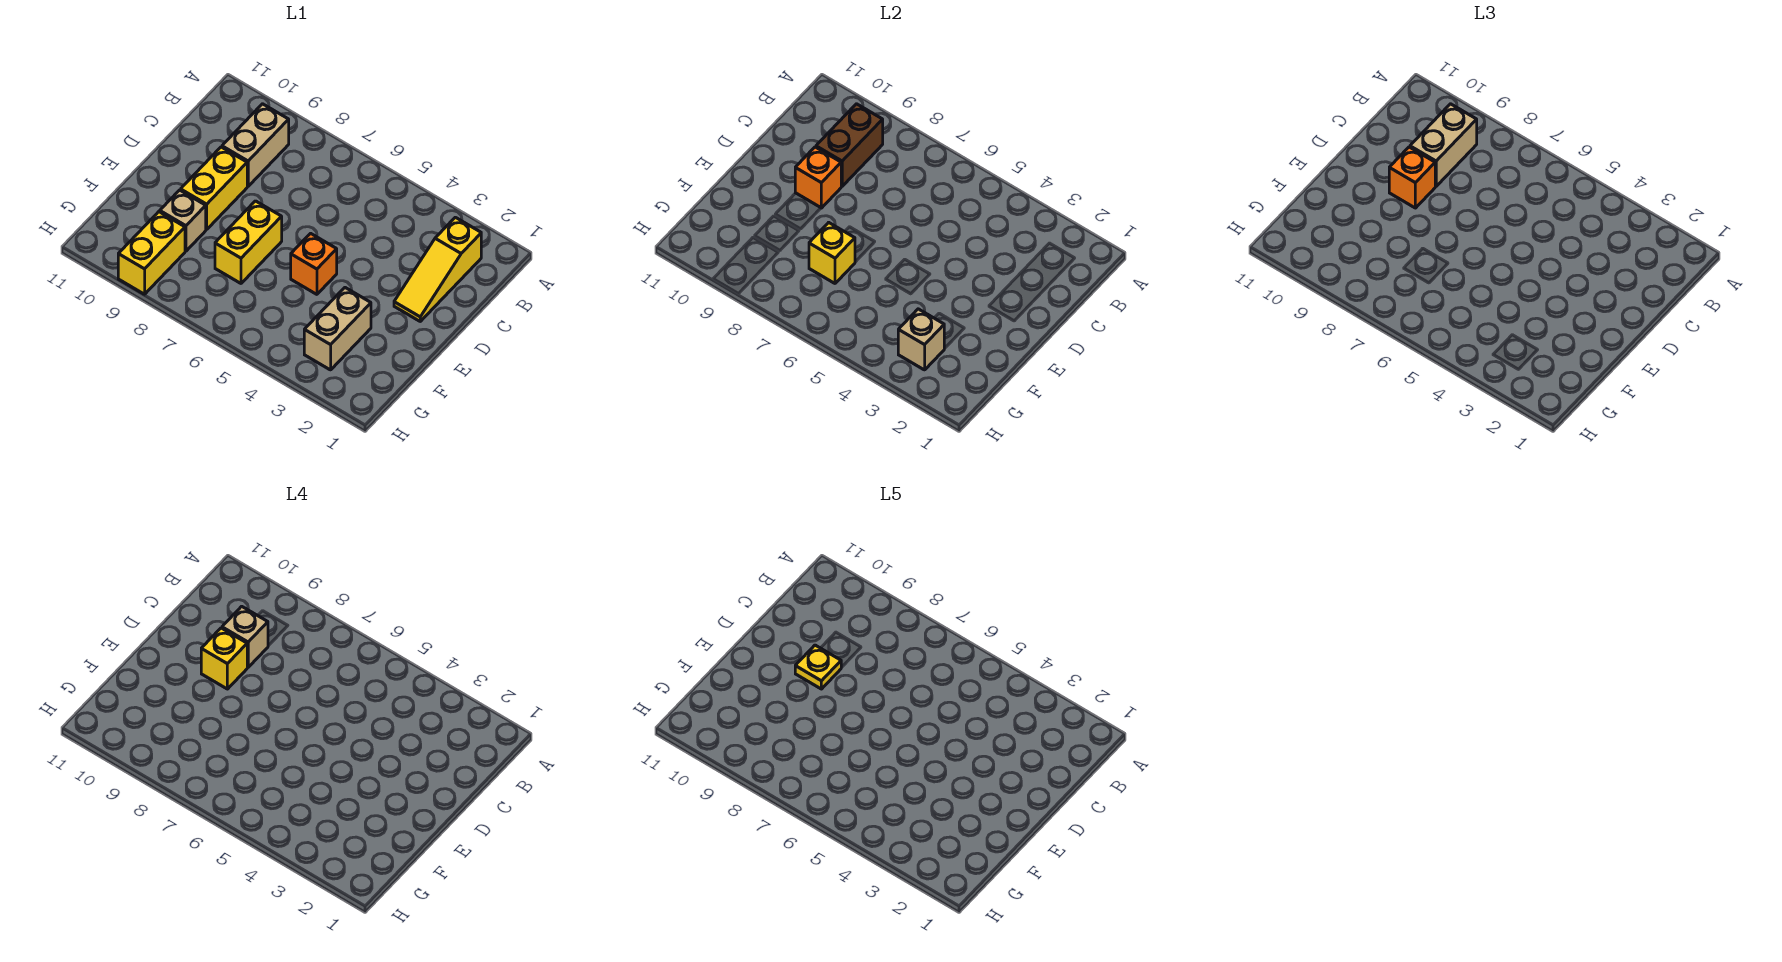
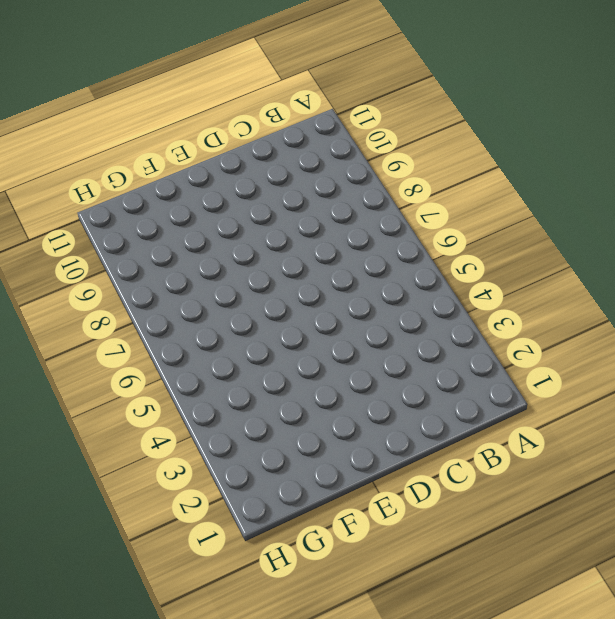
none -> yellow slope B2:D2 level 1 top B
none -> tan brick B9:C9 level 1
none -> yellow brick D9:E9 level 1

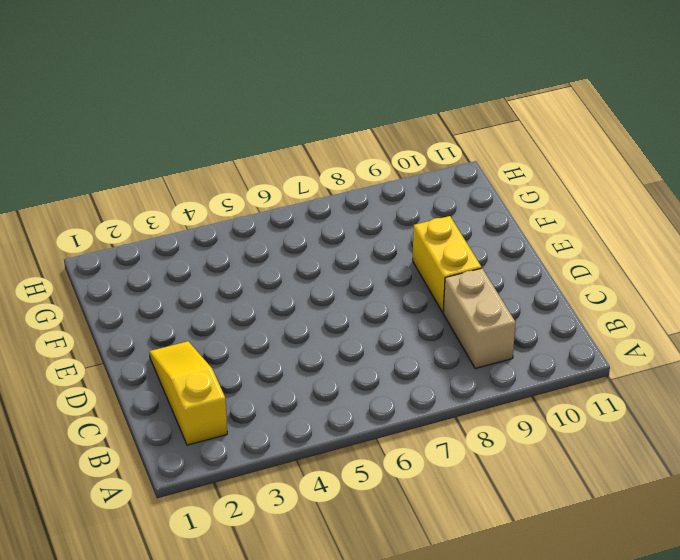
none -> orange brick E5 level 1
none -> yellow brick E7:F7 level 1
none -> tan brick F3:G3 level 1

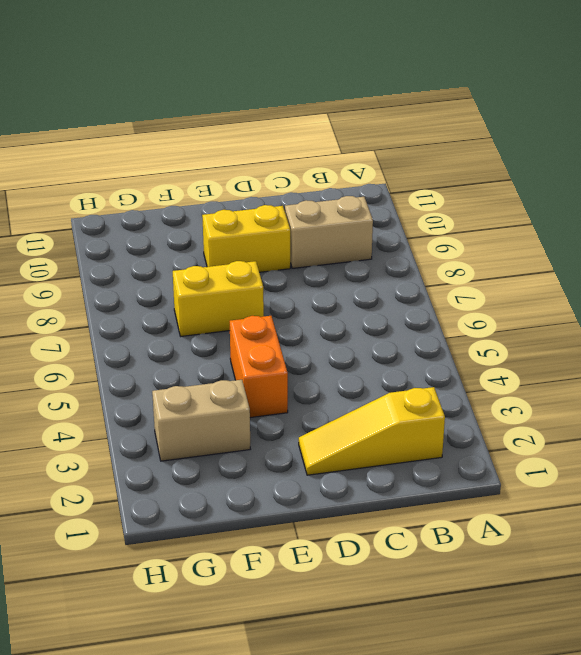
orange brick E4:E5 level 1 -> orange brick E5 level 1
none -> tan brick F9 level 1
none -> yellow brick G9:H9 level 1
none -> brown brick B9:C9 level 2

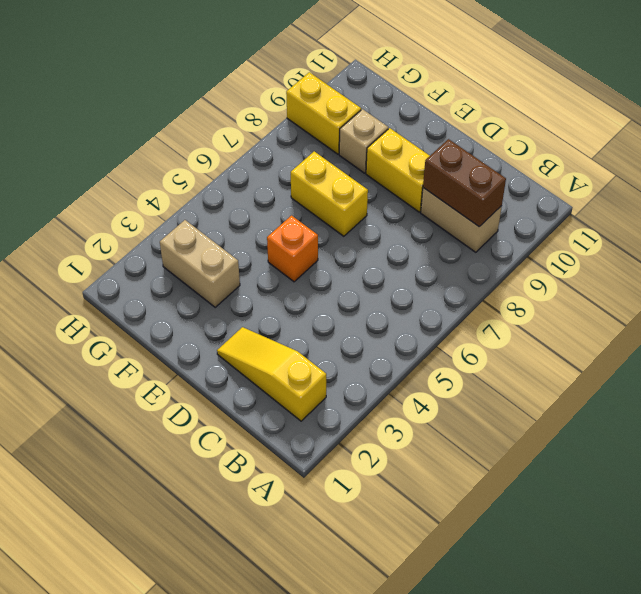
none -> orange brick D9 level 2
none -> yellow brick F7 level 2
none -> tan brick G3 level 2

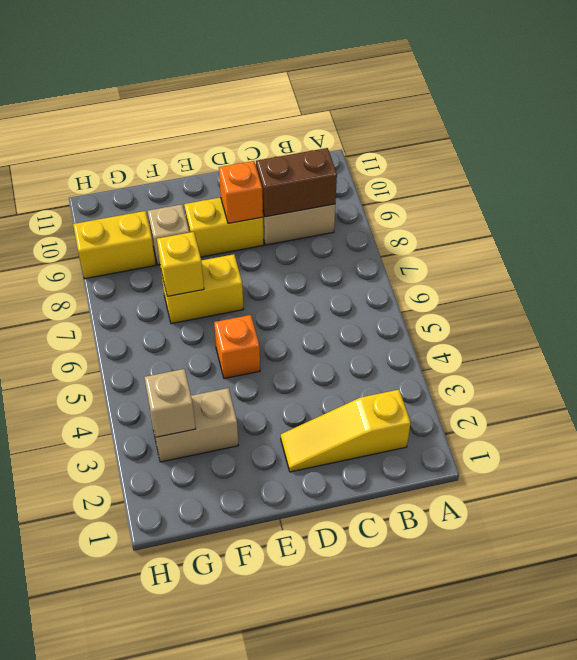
none -> tan brick B9:C9 level 3
none -> orange brick D9 level 3
none -> tan brick C9 level 4

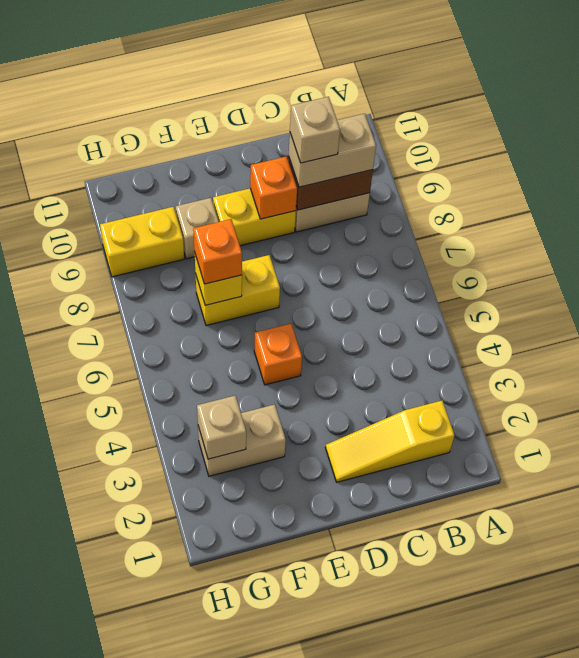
orange brick F7 level 3 -> orange brick D9 level 3
none -> yellow brick D9 level 4
none -> yellow plate D9 level 5

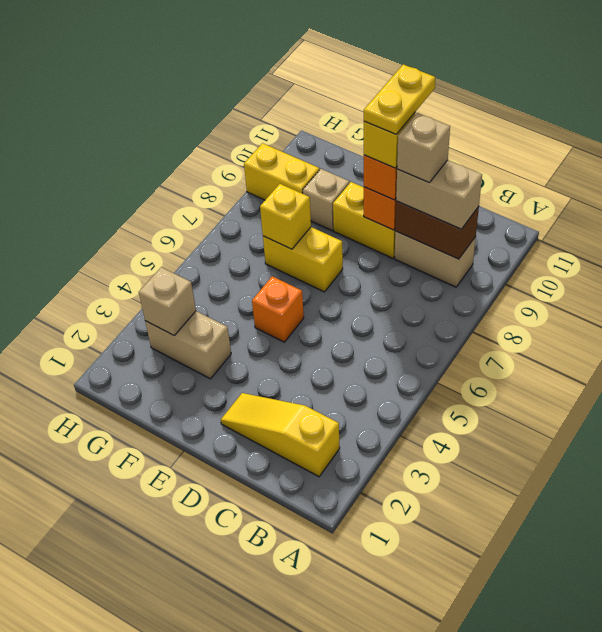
yellow plate D9:D10 level 5 -> yellow plate D9 level 5

